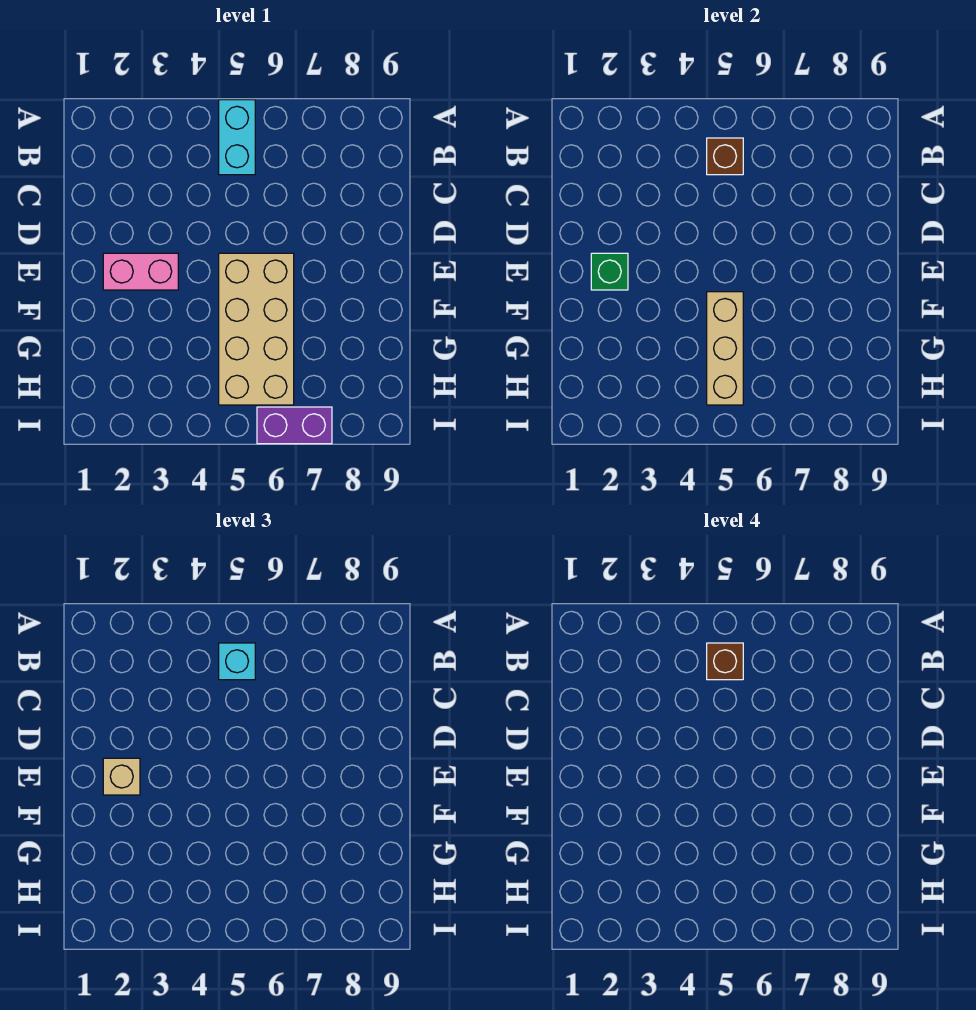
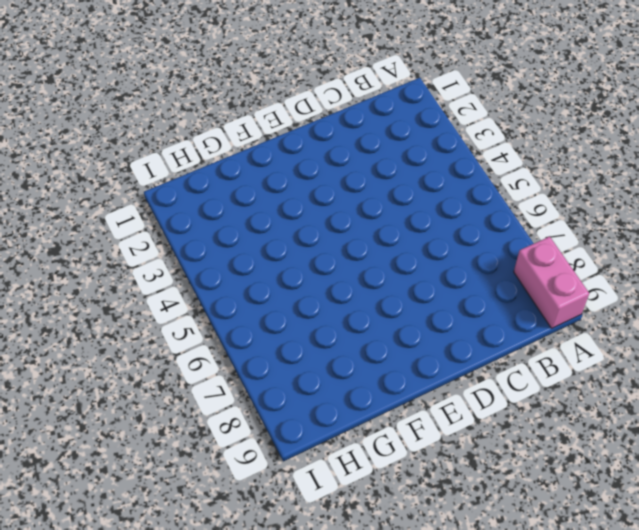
pink brick A8:A9 level 1 -> pink brick E2:E3 level 1
none -> cyan brick A5:B5 level 1
none -> tan brick E5:H6 level 1

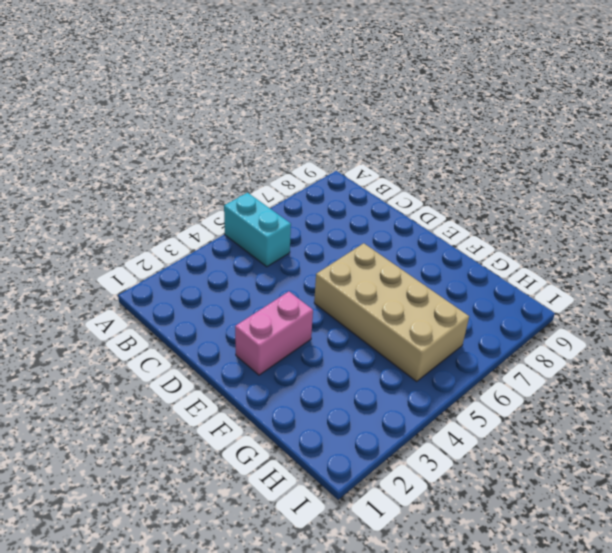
none -> purple brick I6:I7 level 1
none -> brown brick B5 level 2

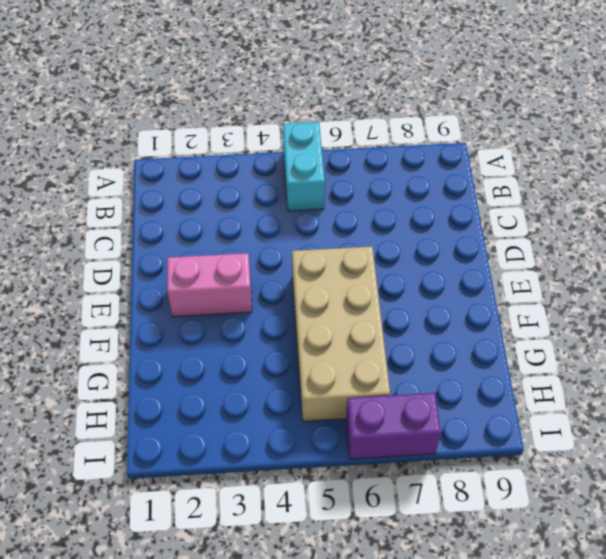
none -> brown brick B5 level 2
none -> green brick E2 level 2

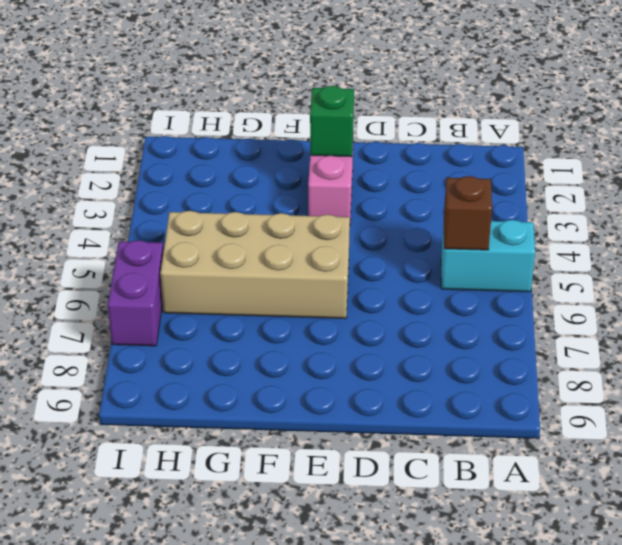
none -> tan brick F5:H5 level 2
none -> cyan brick B5 level 3

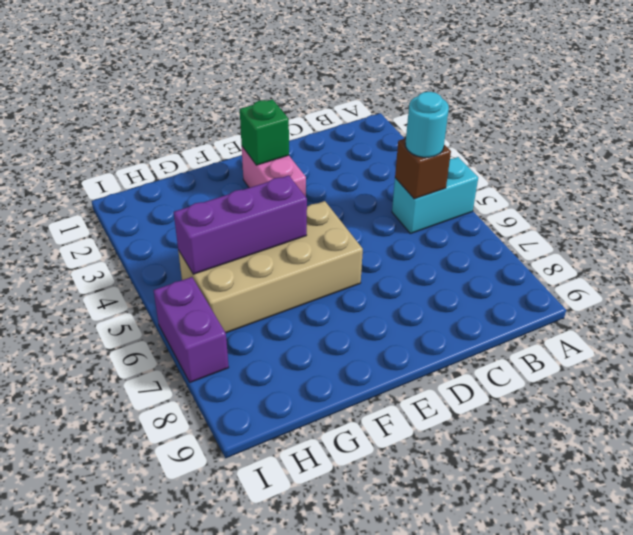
cyan round brick B5 level 3 -> cyan brick B5 level 3
purple brick F5:H5 level 2 -> tan brick F5:H5 level 2
none -> tan brick E2 level 3
none -> brown brick B5 level 4

